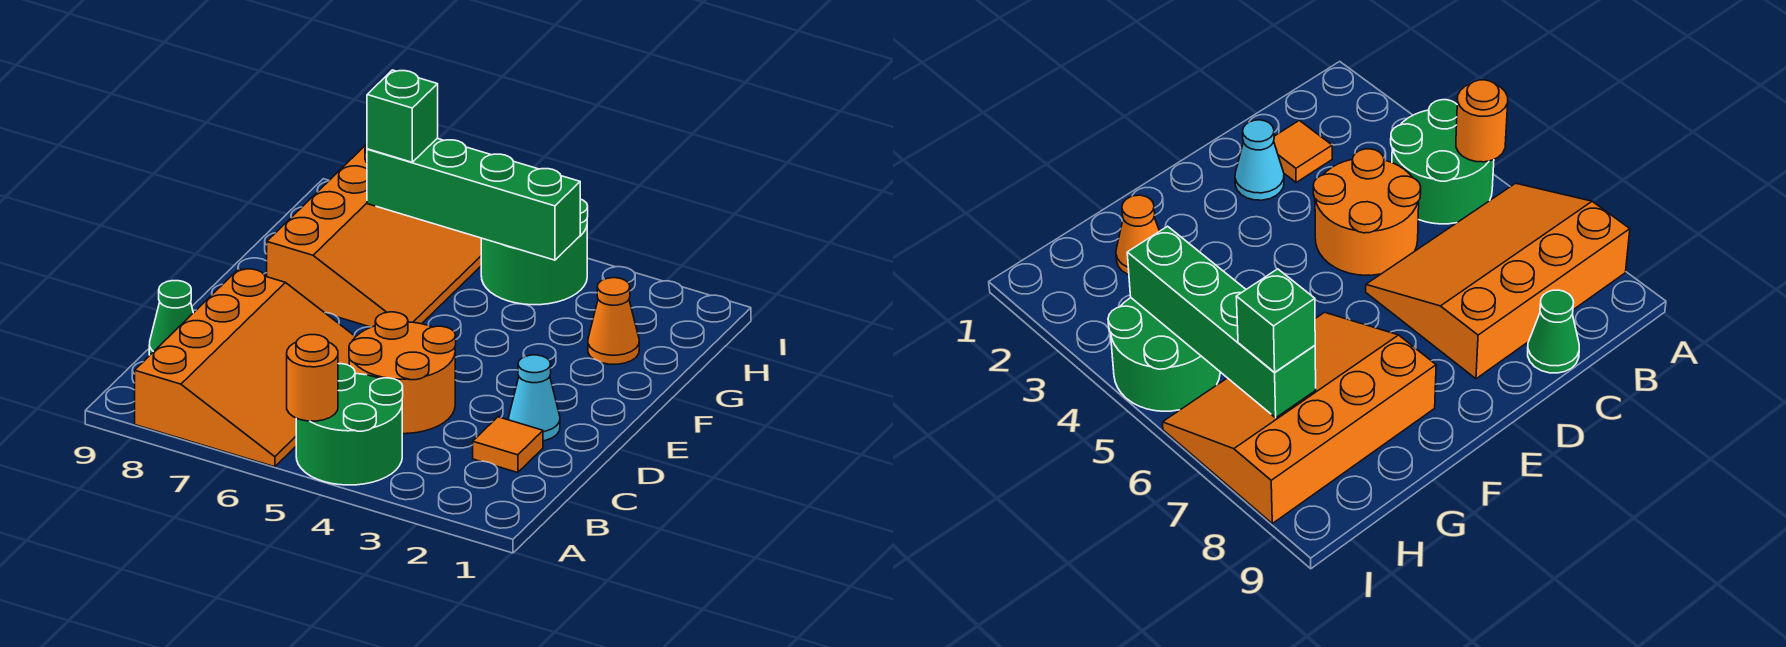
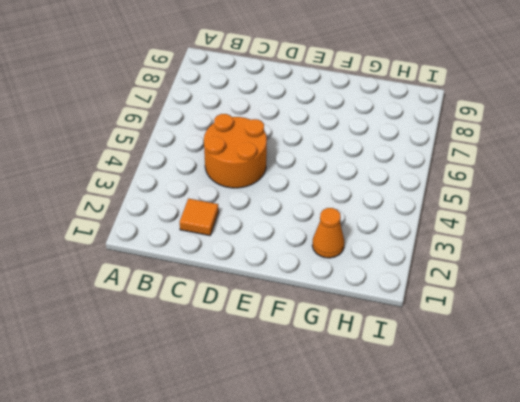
none -> green round brick A4:B5 level 1
none -> orange slope A6:D8 level 1 top 8
none -> green cone C9 level 1

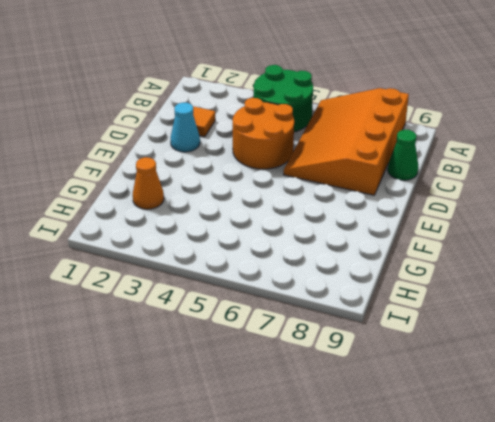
none -> orange slope F6:I8 level 1 top 8
none -> green round brick H4:I5 level 1
none -> orange round brick A5 level 2

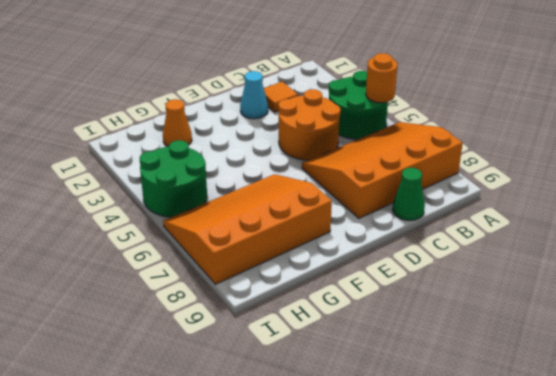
none -> green brick H4:H7 level 2
none -> green brick H7 level 3

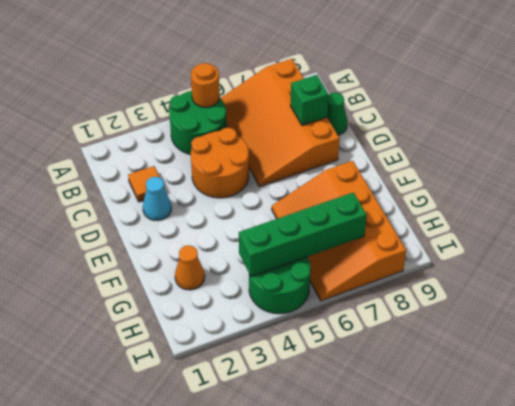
green brick C8 level 2 -> green brick H7 level 3

